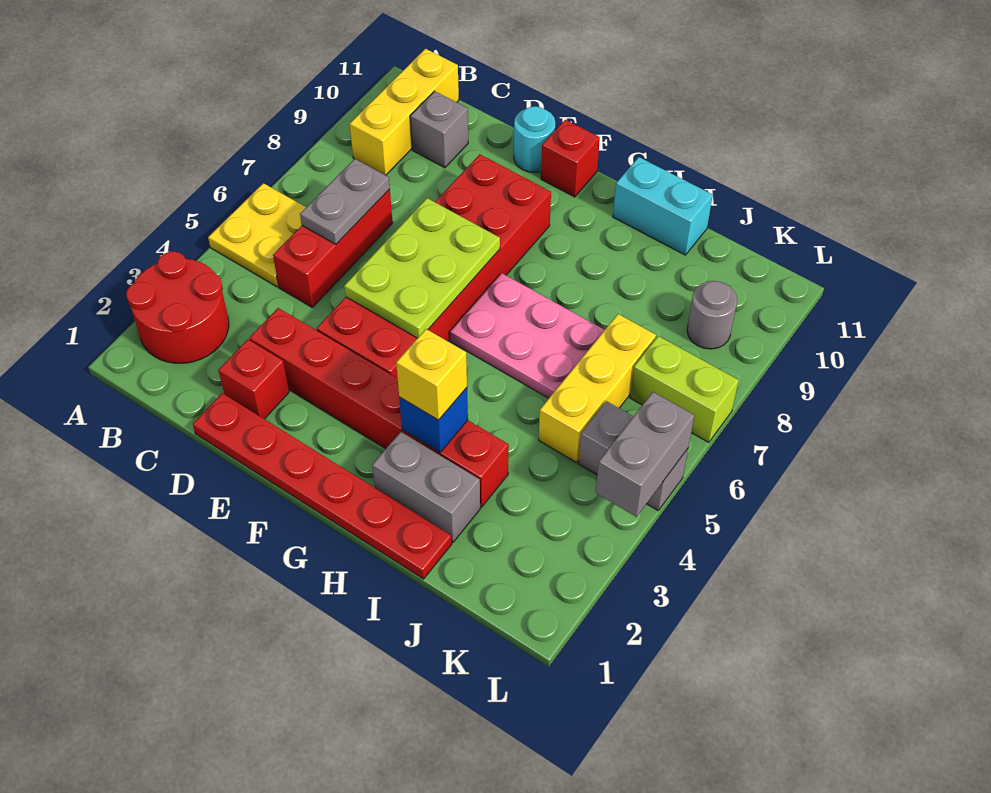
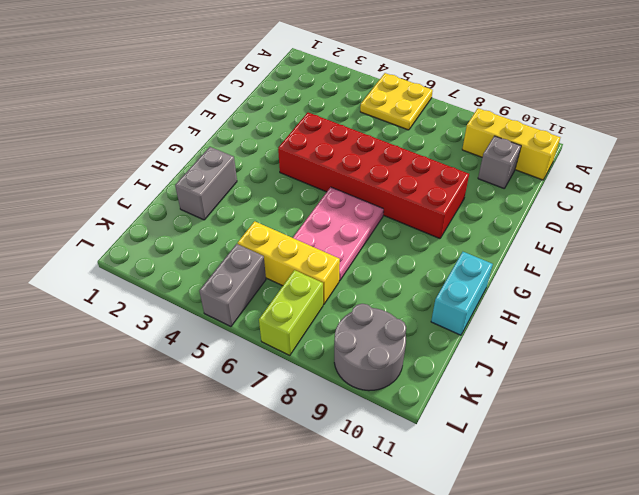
grey round brick K9:L10 level 1 -> grey round brick K9 level 1
none -> red round brick A2:B3 level 1
none -> red brick C5:C7 level 1
none -> red plate D1:I1 level 1

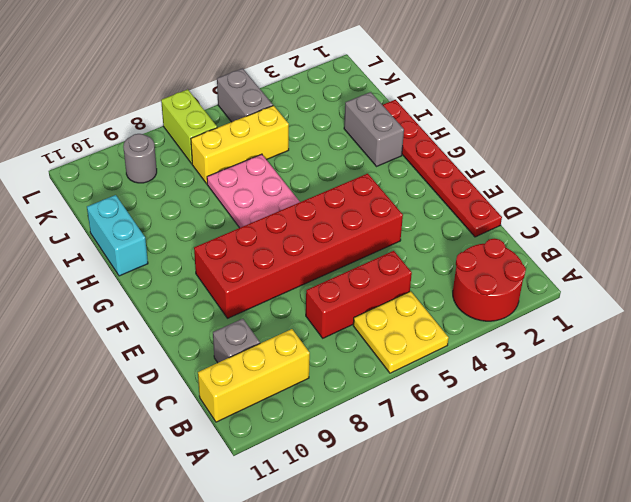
none -> red brick D2 level 1
none -> red brick D3:I3 level 1
none -> cyan round brick E11 level 1

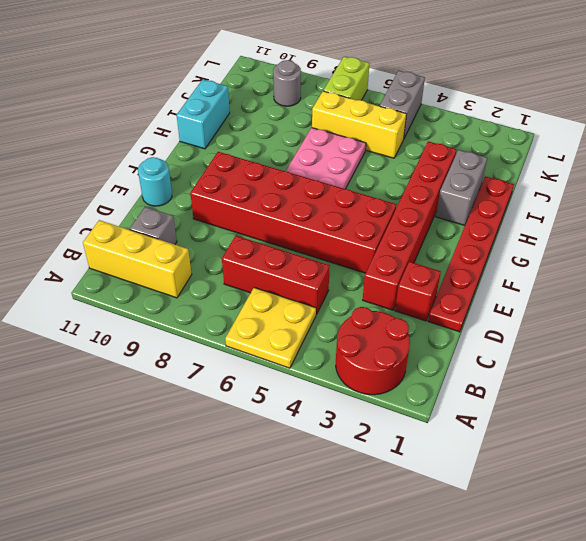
none -> red brick F11 level 1
none -> grey plate C6:C7 level 2
none -> lime plate E5:F7 level 2

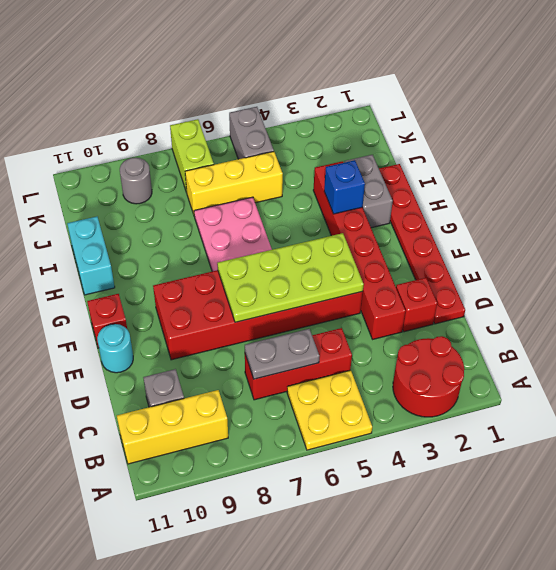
lime plate E4:F7 level 2 -> lime plate E5:F7 level 2
none -> grey brick L4:L5 level 2
none -> yellow brick H3 level 3

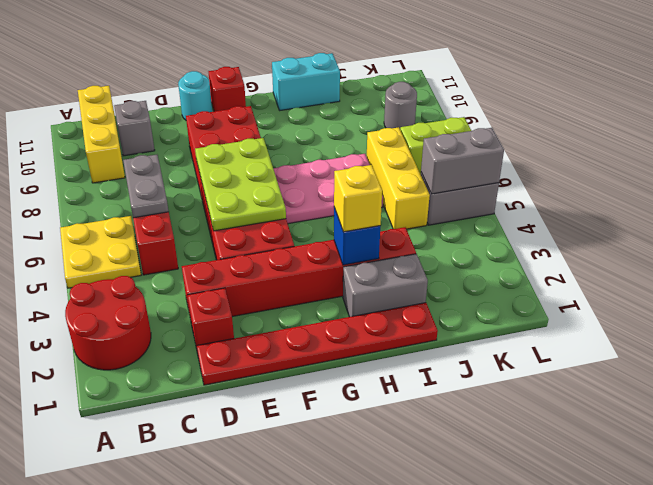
grey brick K5:L5 level 2 -> grey brick L4:L5 level 2

